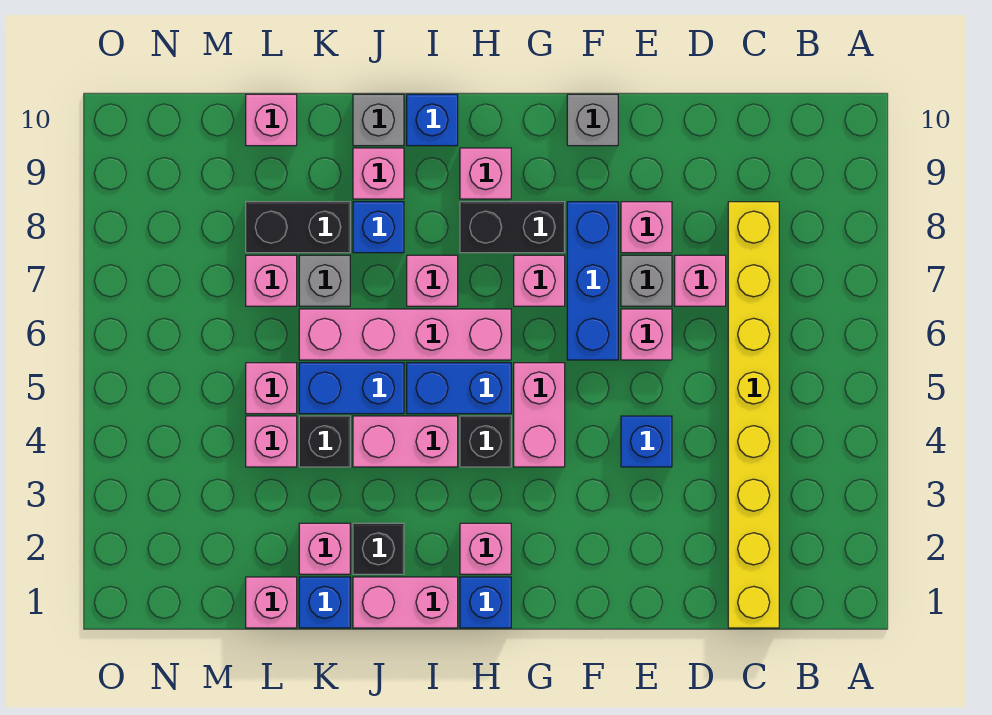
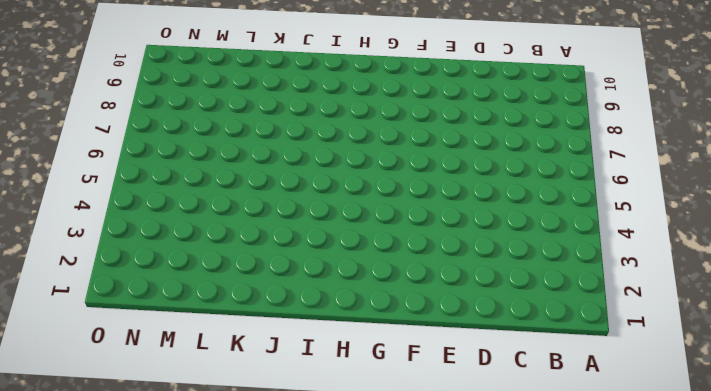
none -> yellow brick C1:C8 level 1
none -> pink brick D7 level 1
none -> blue brick E4 level 1
none -> pink brick E6 level 1

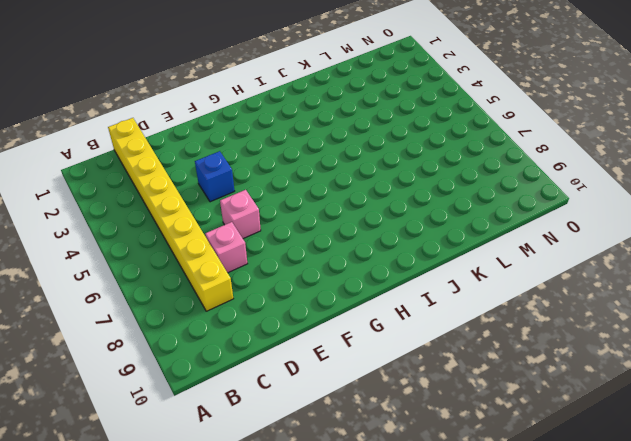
none -> grey brick E7 level 1
none -> pink brick E8 level 1
none -> blue brick F6:F8 level 1
none -> grey brick F10 level 1

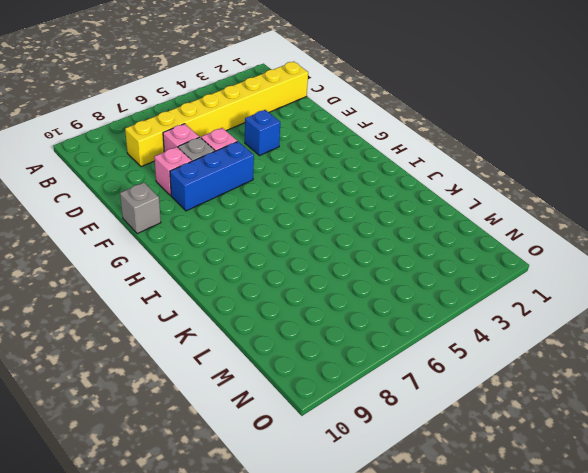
none -> pink brick G4:G5 level 1
none -> pink brick G7 level 1
none -> black brick G8:H8 level 1
none -> blue brick H1 level 1

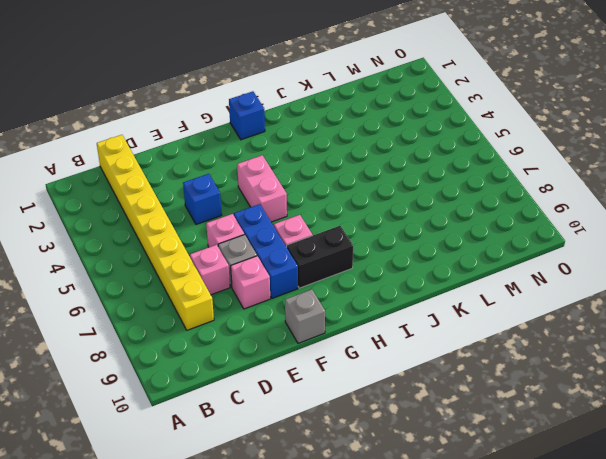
none -> pink brick H2 level 1
none -> black brick H4 level 1
none -> blue brick H5:I5 level 1
none -> pink brick H6:K6 level 1

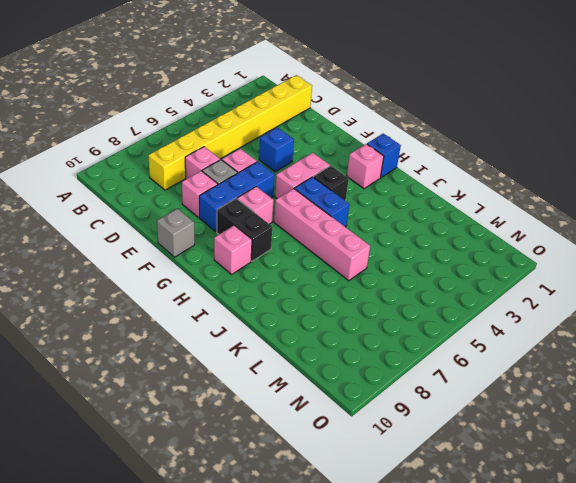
none -> pink brick I1:J1 level 1
none -> pink brick I4:J4 level 1
none -> pink brick I7 level 1
none -> blue brick I10 level 1

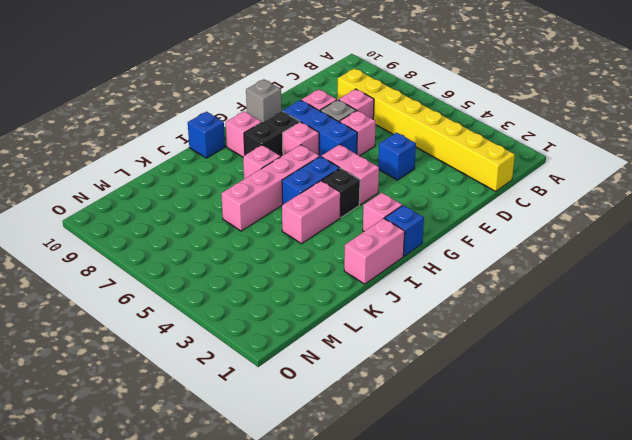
none -> black brick J2 level 1
none -> blue brick J5:K5 level 1
none -> blue brick J8 level 1
none -> pink brick J9 level 1

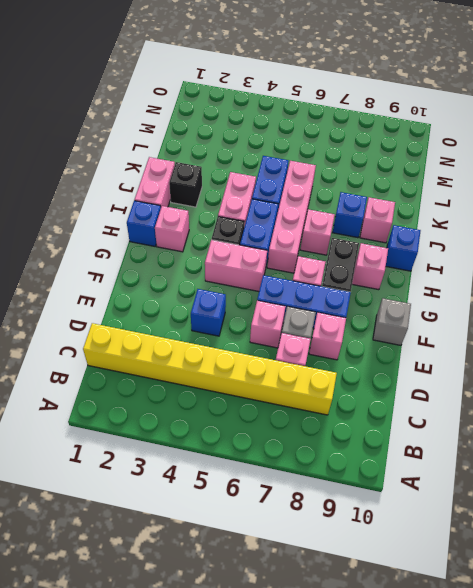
none -> grey brick J10 level 1
none -> blue brick K1 level 1
none -> pink brick K2 level 1
none -> black brick K4 level 1

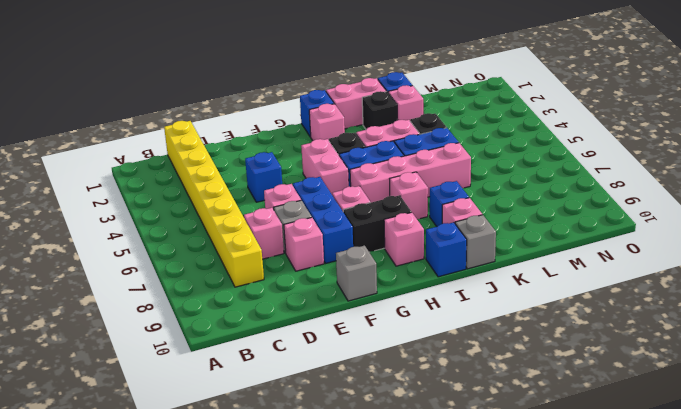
none -> grey brick K7 level 1
none -> black brick K8:L8 level 1
none -> pink brick L1 level 1
none -> pink brick L4 level 1

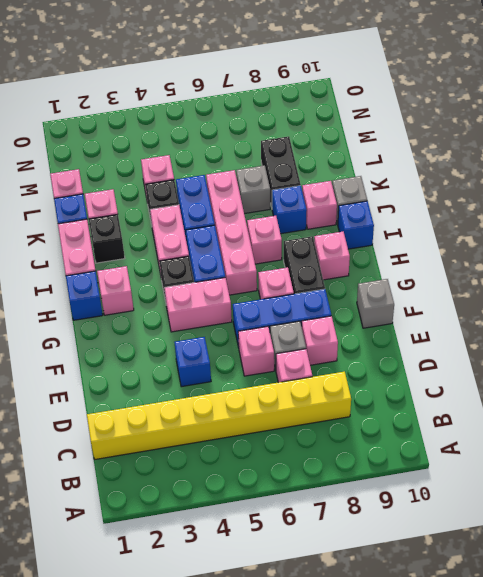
none -> pink brick L5 level 1
none -> pink brick L7 level 1
none -> pink brick L10 level 1

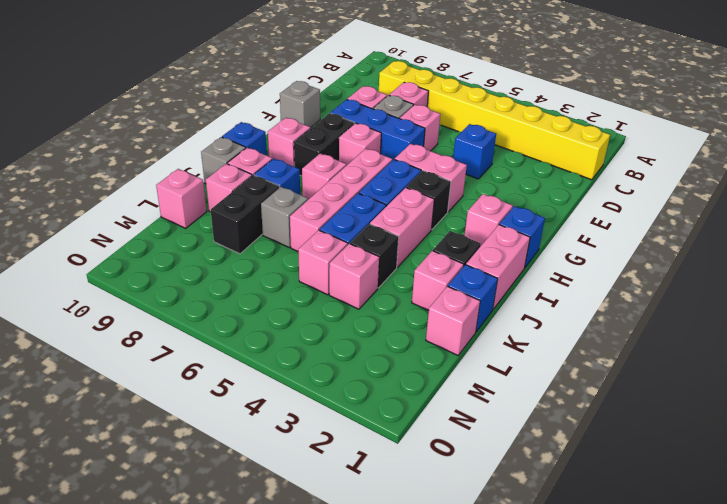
pink brick K9 level 1 -> pink brick L7 level 1

